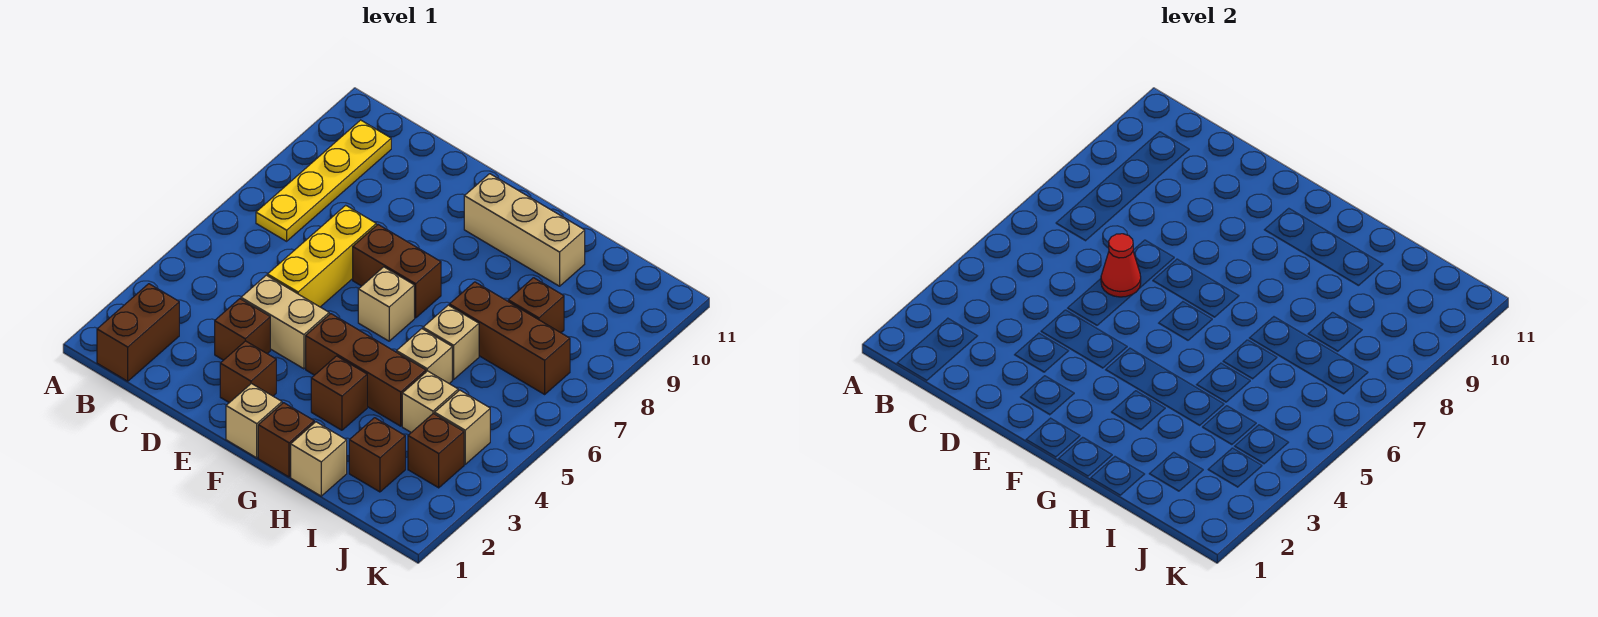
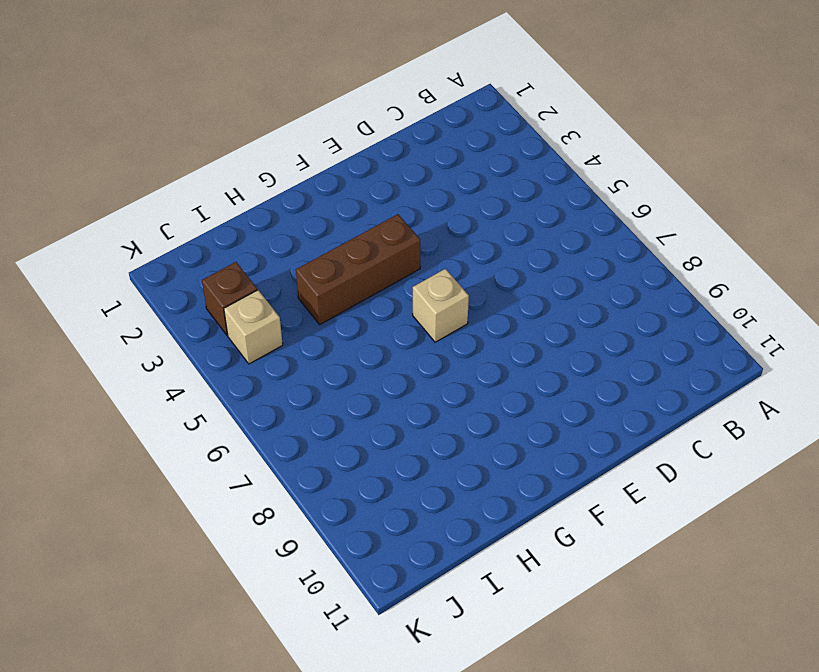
none -> brown brick B1:B2 level 1
none -> yellow plate B7:B10 level 1
none -> brown brick D3 level 1

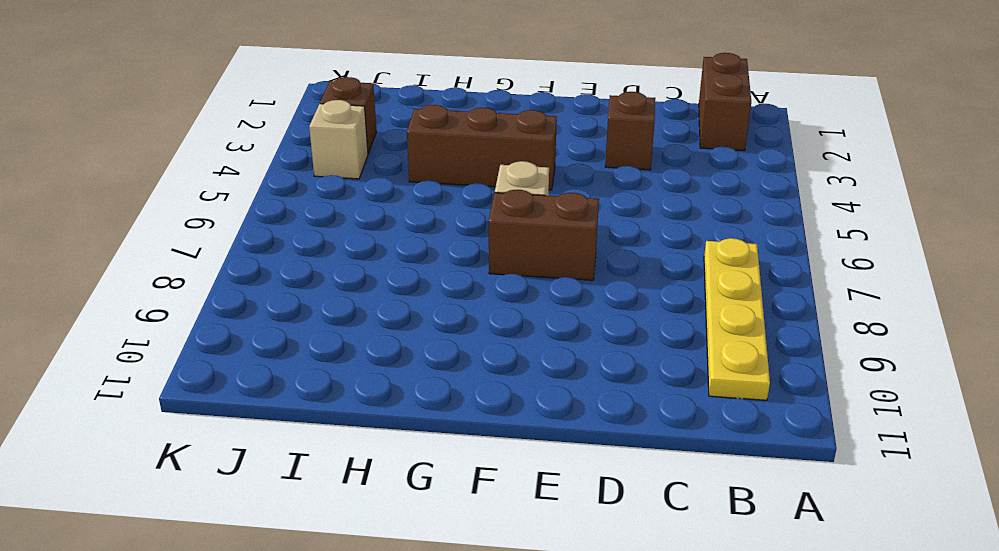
none -> tan brick D4:E4 level 1
none -> yellow brick D5:D7 level 1
none -> brown brick E2 level 1

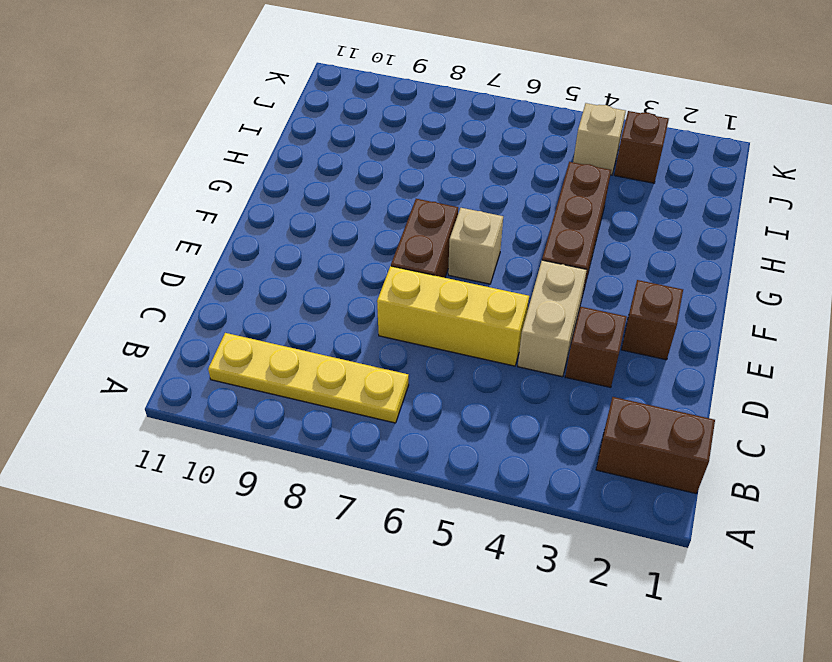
none -> tan brick F1 level 1
none -> tan brick F10:H10 level 1
none -> brown brick G1 level 1

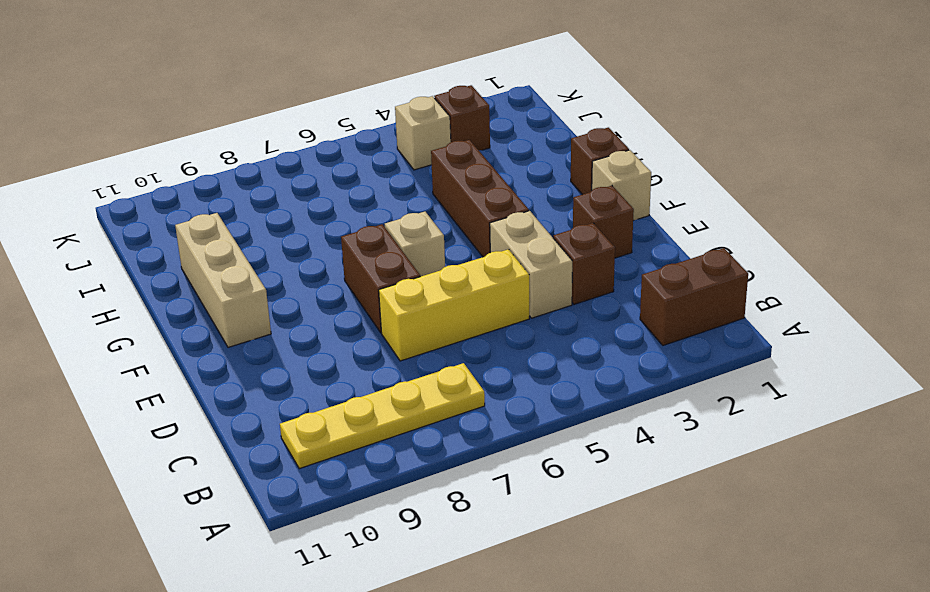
none -> brown brick G3 level 1
none -> tan brick H1 level 1
none -> tan brick H5 level 1

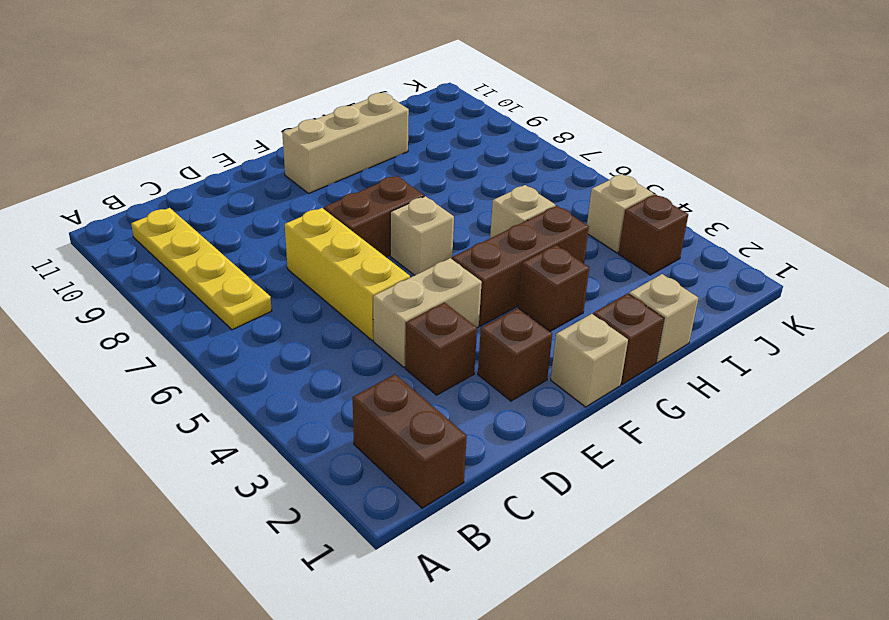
none -> tan brick H6 level 1
none -> brown brick H7:J7 level 1
none -> brown brick I2 level 1

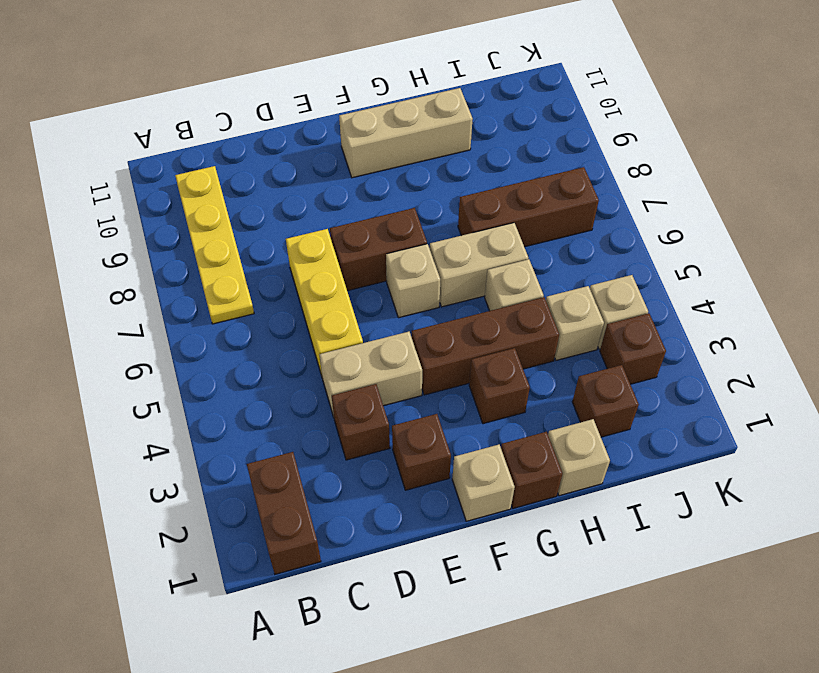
tan brick G6:H6 level 1 -> tan brick H6 level 1
none -> brown brick I8 level 1
none -> red cone D6 level 2

